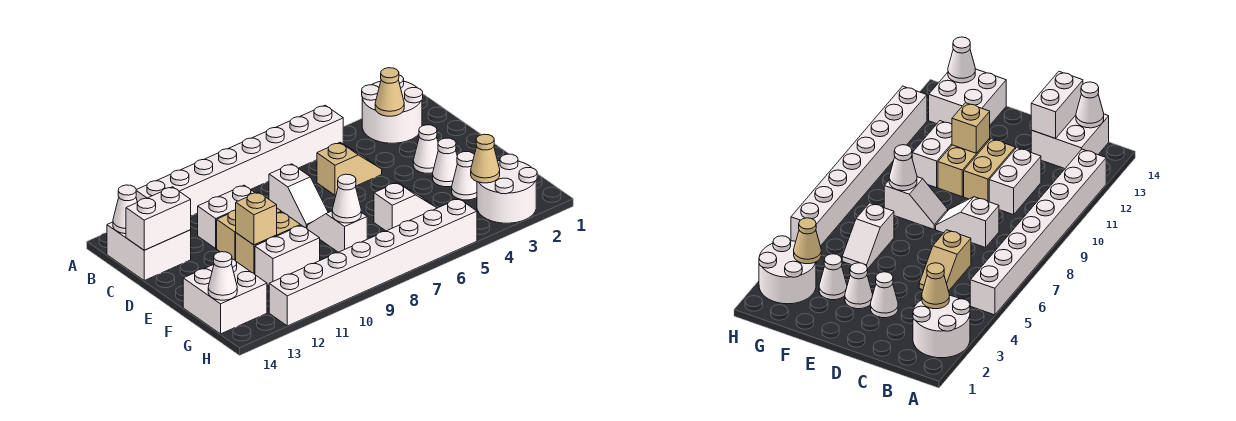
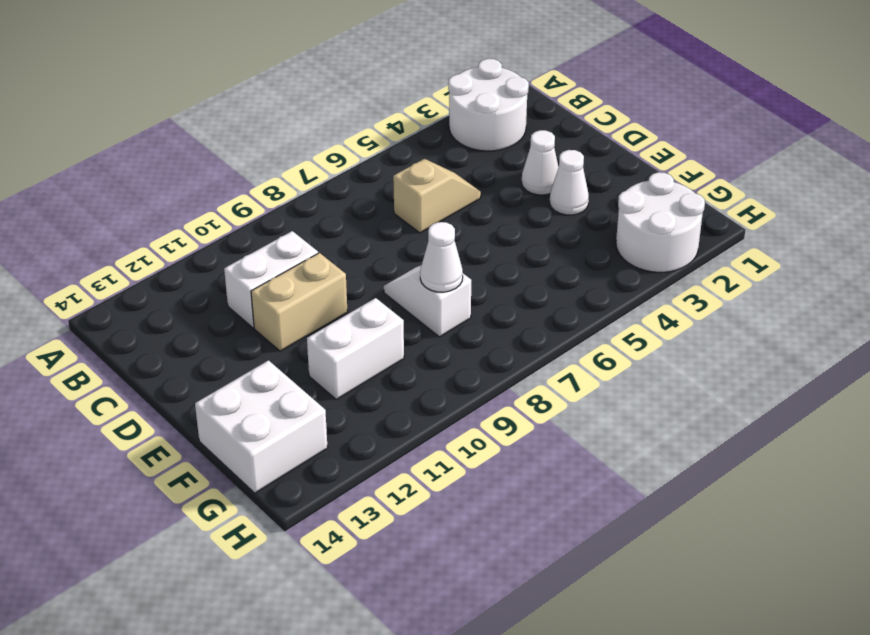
none -> white brick A5:A12 level 1
none -> white brick B13:C14 level 1
none -> white slope C8:D8 level 1 top C

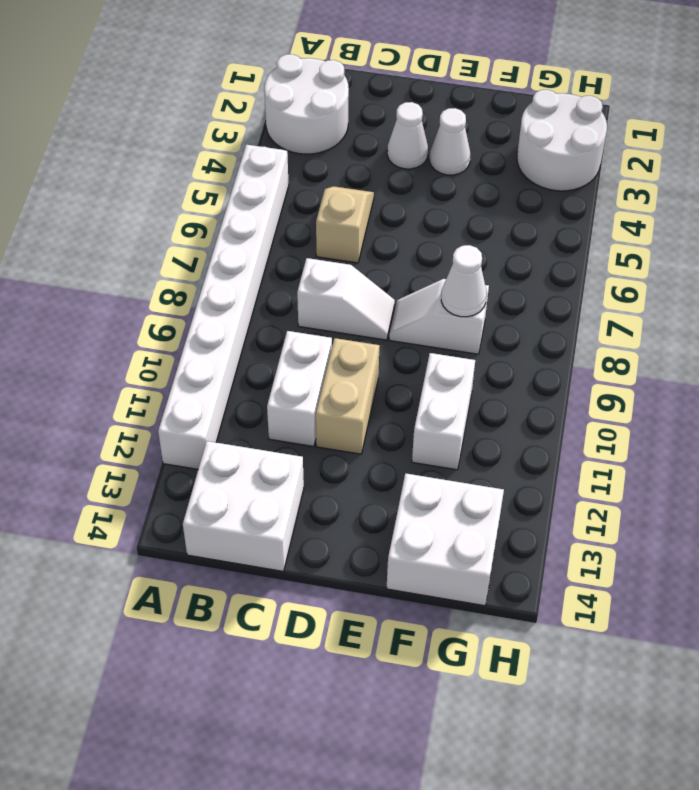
none -> tan brick E10:E11 level 1
none -> white cone F3 level 1
none -> white slope F5:F6 level 1 top 6

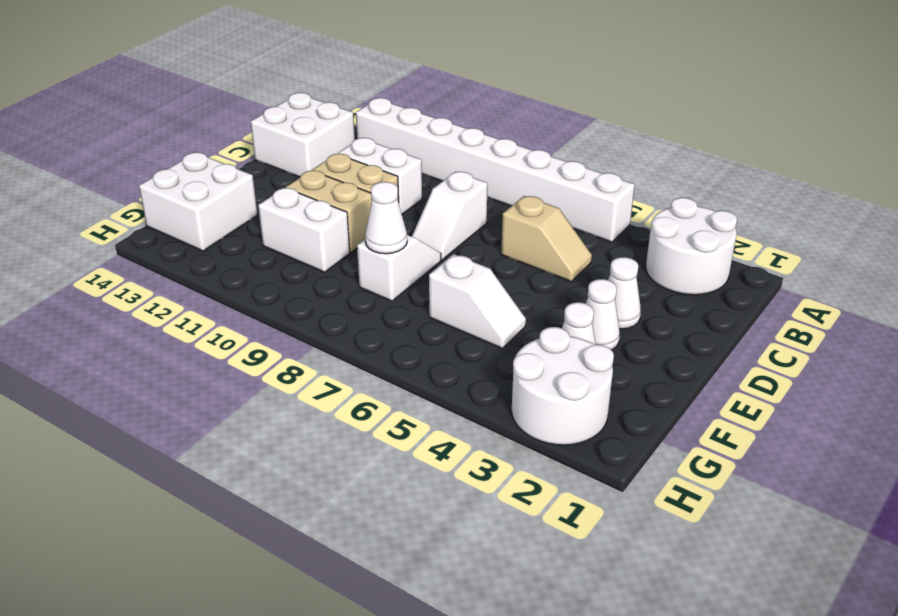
none -> white brick H5:H12 level 1
none -> tan cone B3 level 2
none -> white cone B14 level 2

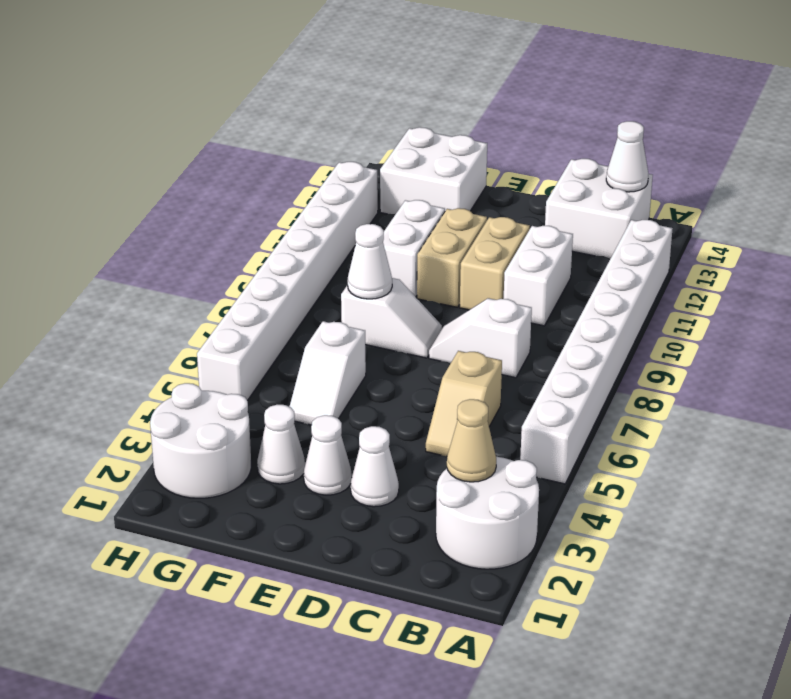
none -> white brick C13:C14 level 2
none -> tan brick E11 level 2
none -> tan cone G3 level 2

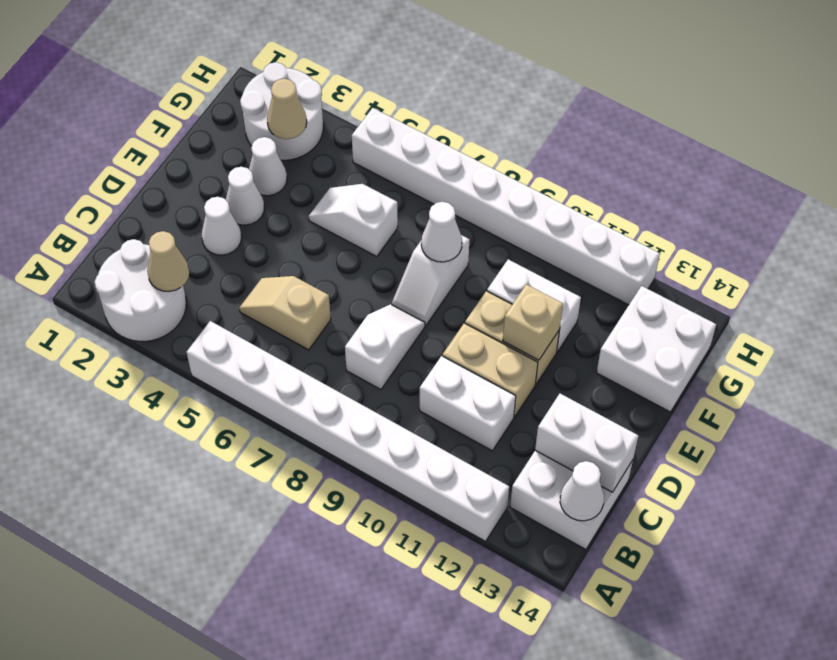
none -> white cone G14 level 2

